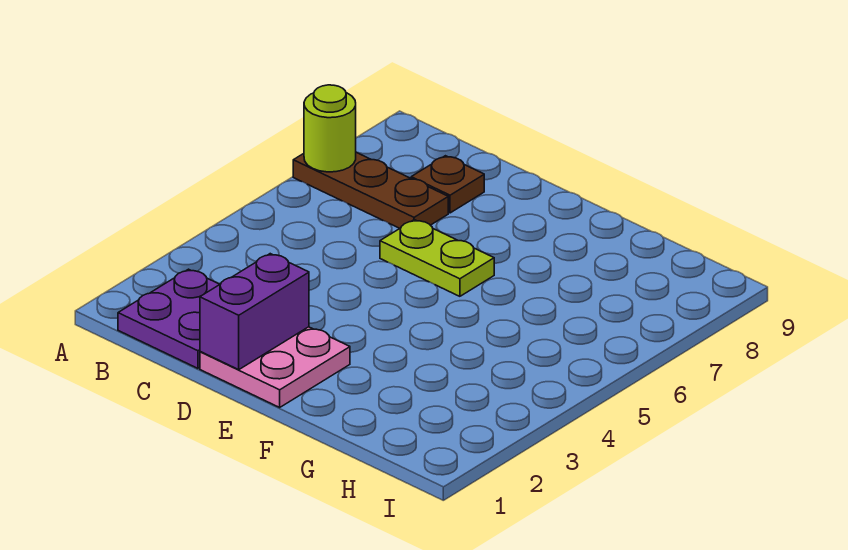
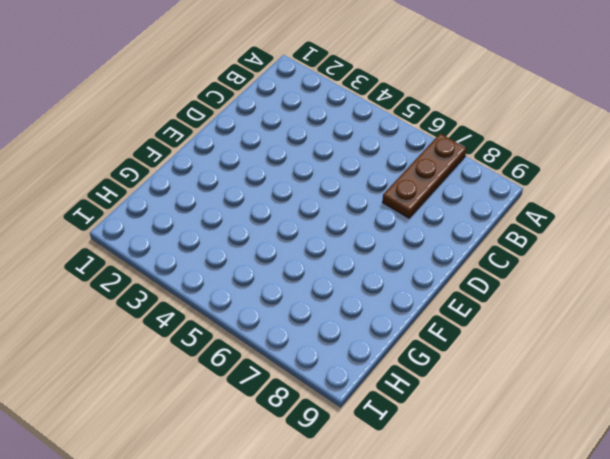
none -> purple plate B1:C2 level 1
none -> brown plate C8 level 1

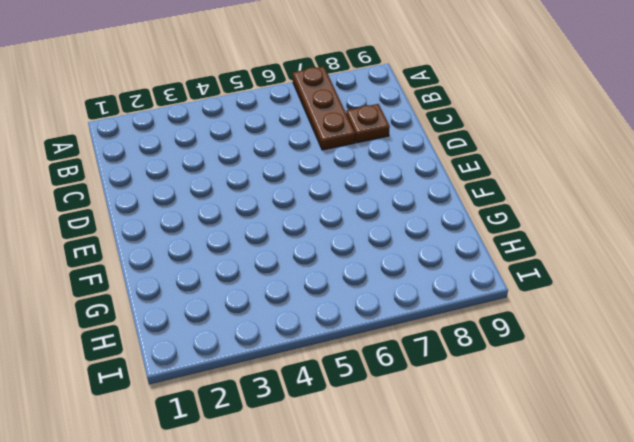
none -> purple plate B1:C2 level 1
none -> pink plate D1:E2 level 1

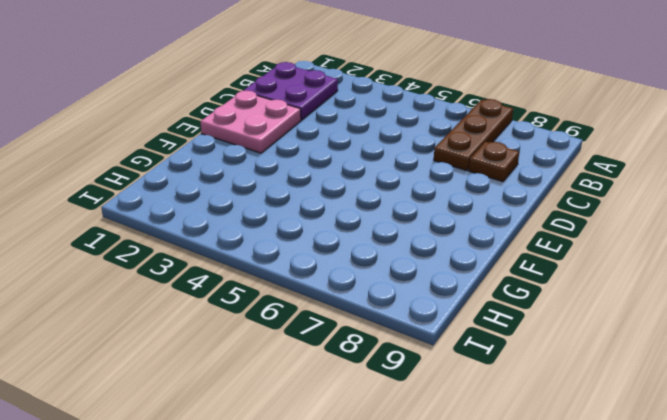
none -> lime plate D6:E6 level 1
none -> lime round brick A7 level 2

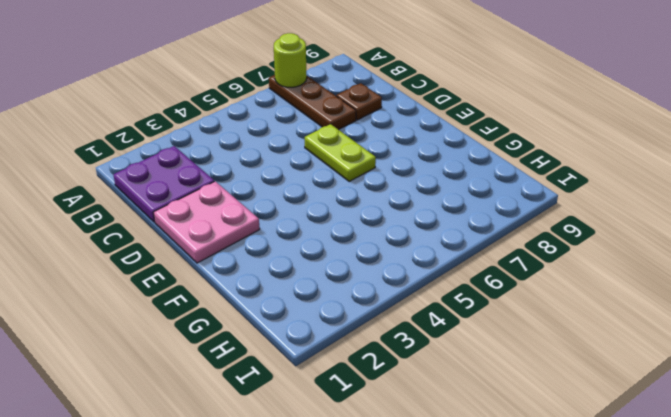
none -> purple brick D1:D2 level 2

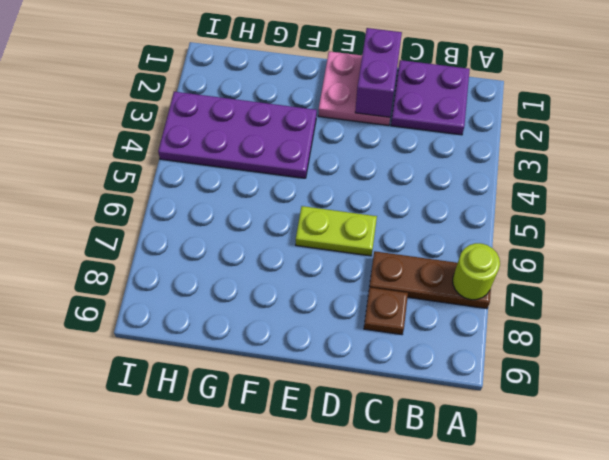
purple plate F3:I4 level 1 -> none

